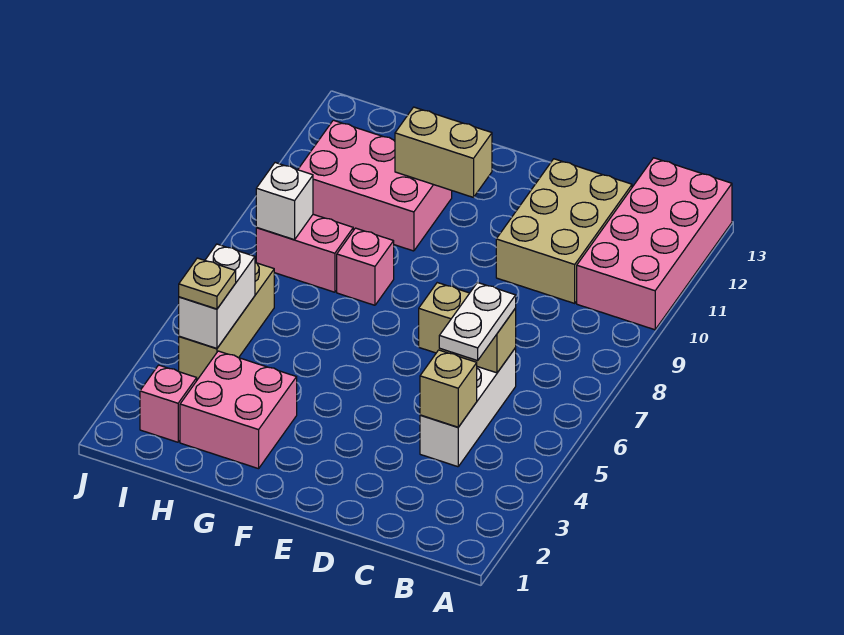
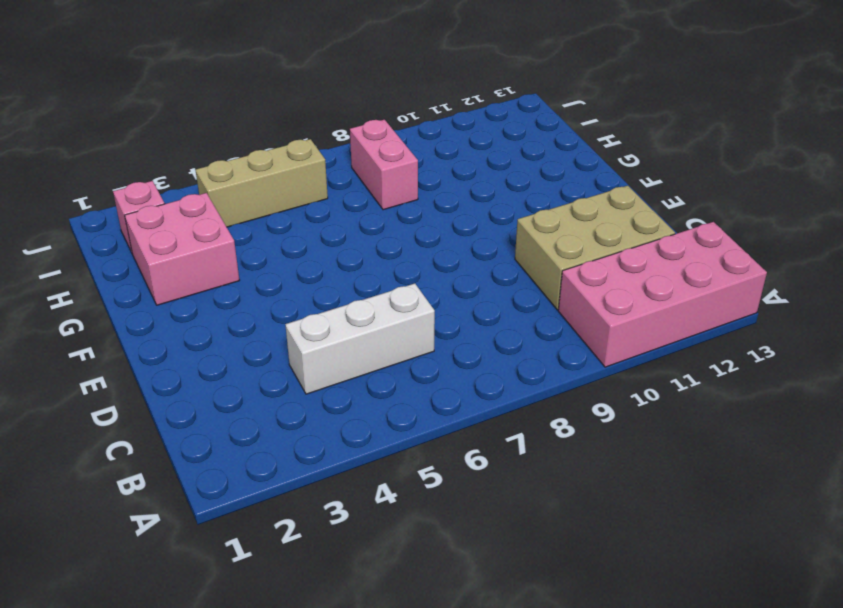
none -> pink brick G8 level 1
none -> pink brick G10:I11 level 1
none -> tan brick C4 level 2

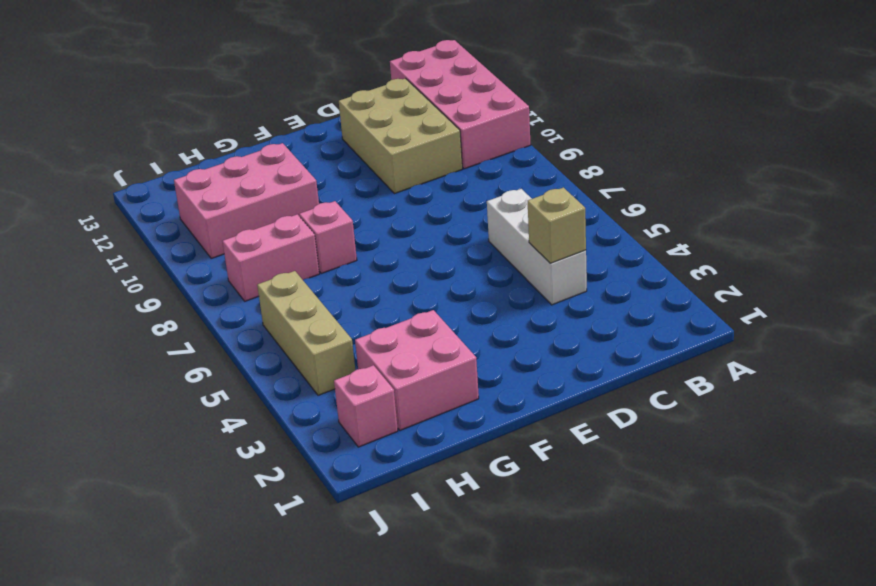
none -> tan brick C6:D6 level 2
none -> tan brick F11:G11 level 2
none -> white brick I4:I5 level 2

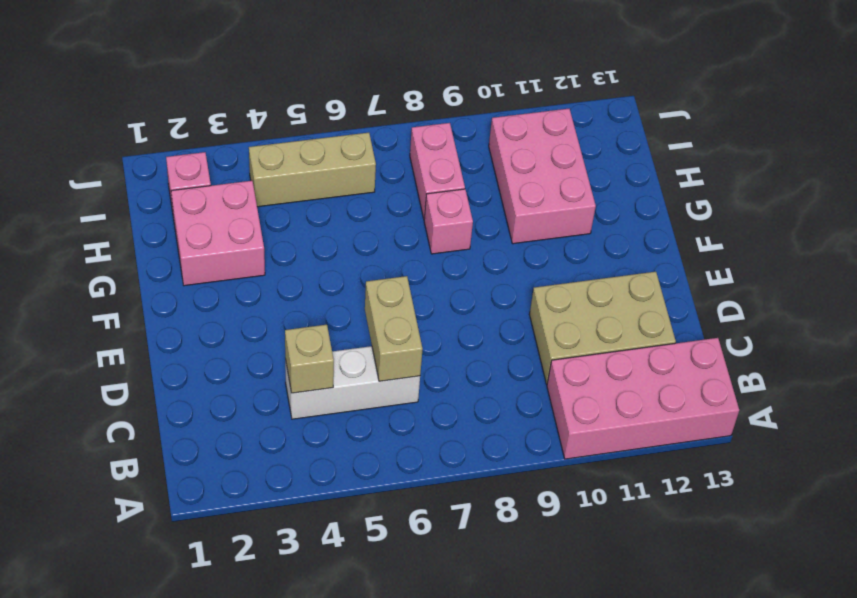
none -> tan brick F11:G11 level 2
none -> white brick I4:I5 level 2
none -> white brick I8 level 2

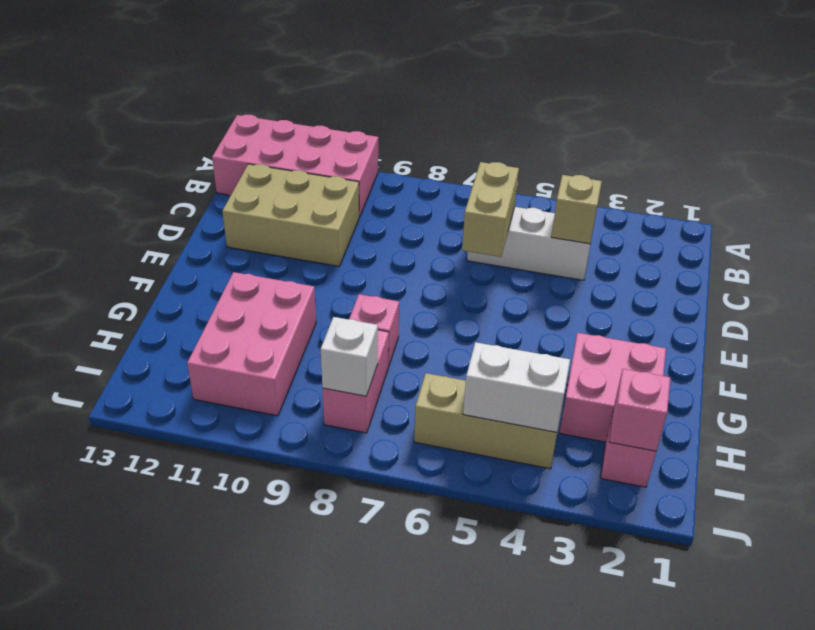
pink brick I2 level 2 -> none
none -> tan brick F11:G11 level 2
none -> white plate C5:C6 level 3
none -> tan plate I4 level 3

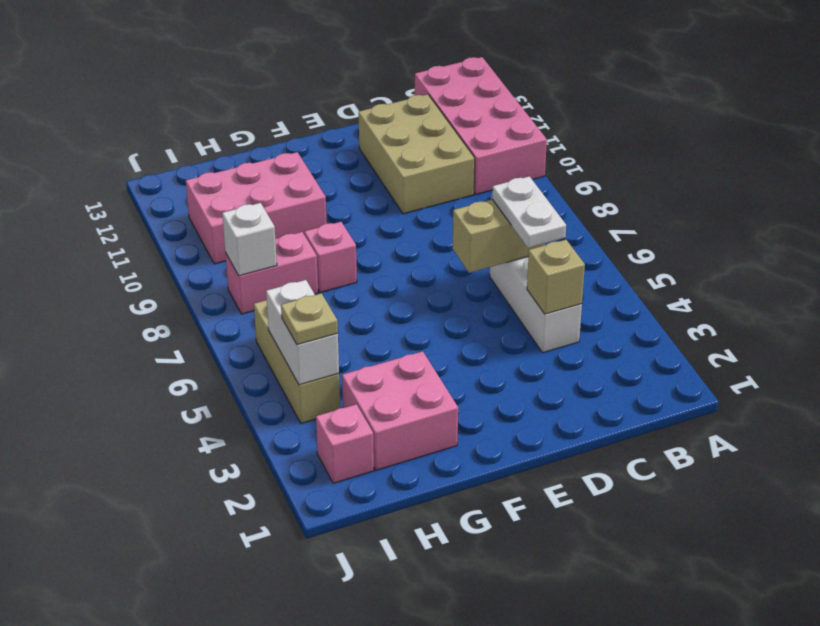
none -> tan brick F11:G11 level 2

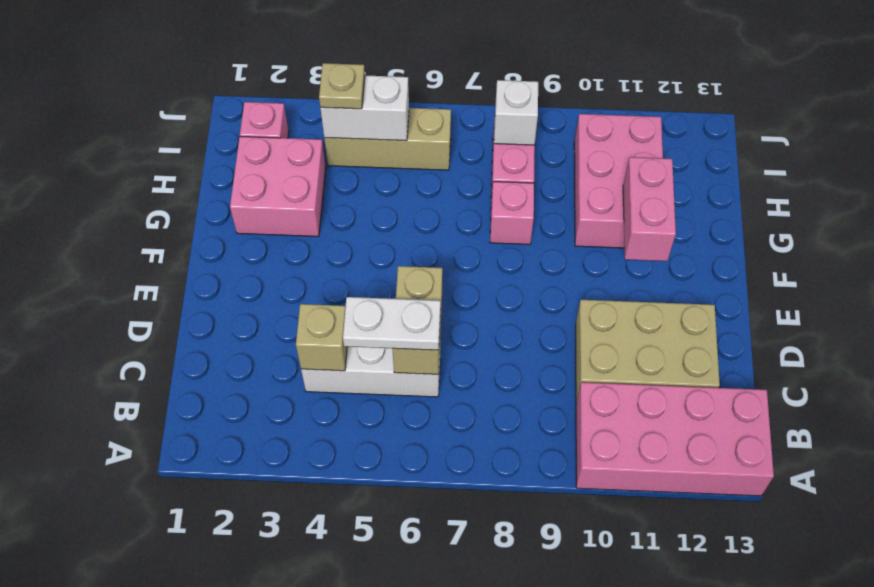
pink brick F11:G11 level 2 -> tan brick F11:G11 level 2

